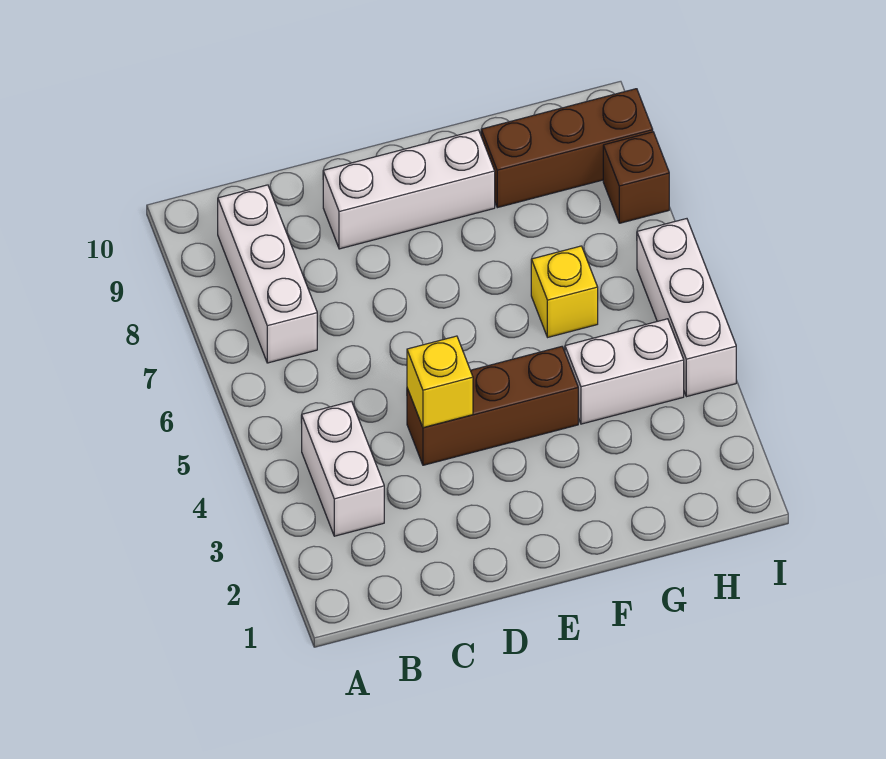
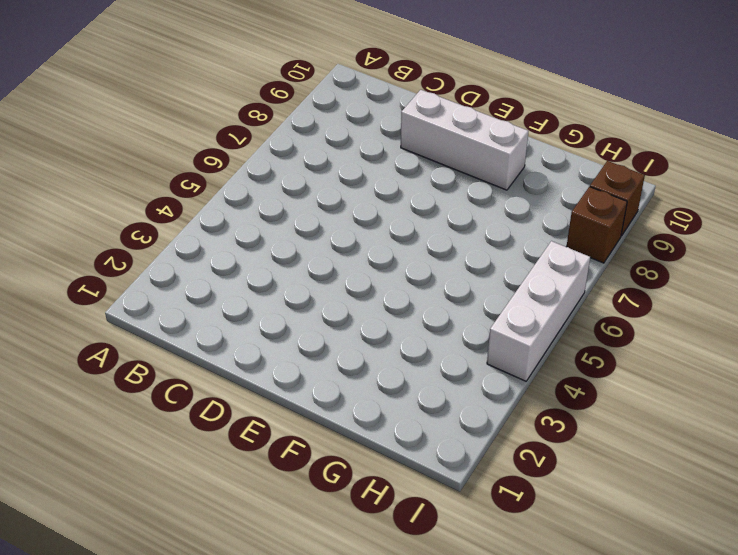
brown brick I9 level 1 -> brown brick G9:I9 level 1
none -> white brick B3:B4 level 1
none -> white brick B7:B9 level 1

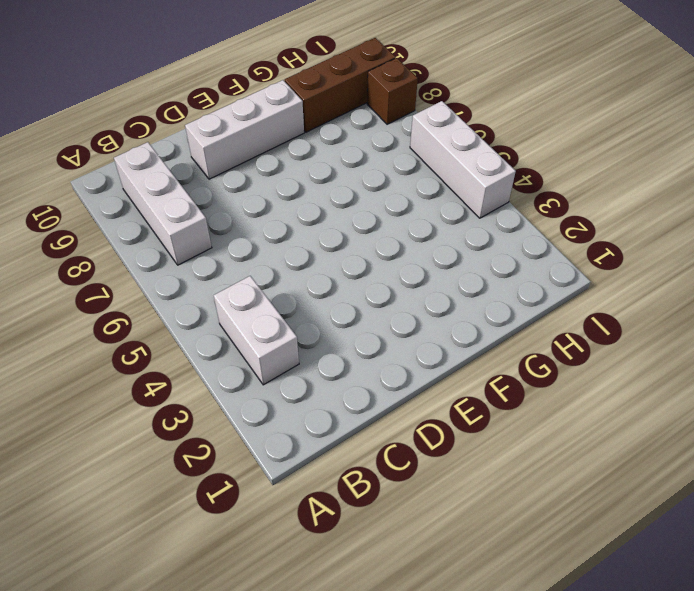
none -> brown brick D4:F4 level 1
none -> white brick G4:H4 level 1

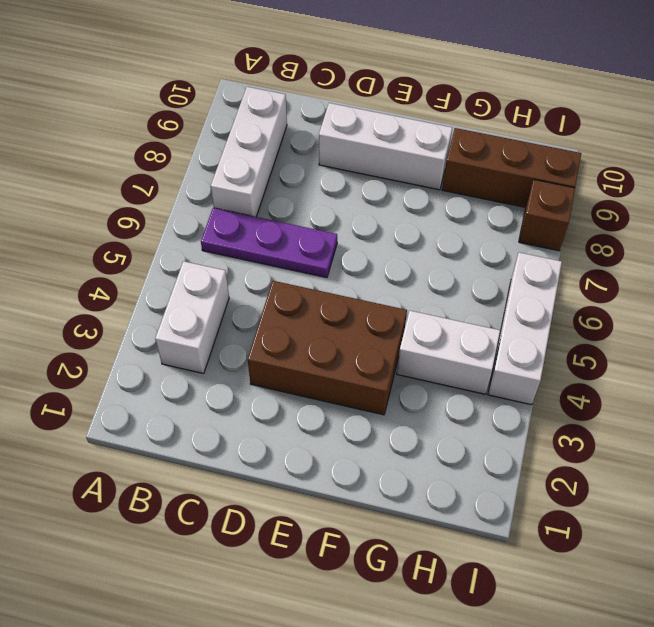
purple plate B6:D6 level 1 -> none
brown brick D3:F4 level 1 -> brown brick D4:F4 level 1
none -> yellow brick G6 level 1
none -> yellow brick D4 level 2

